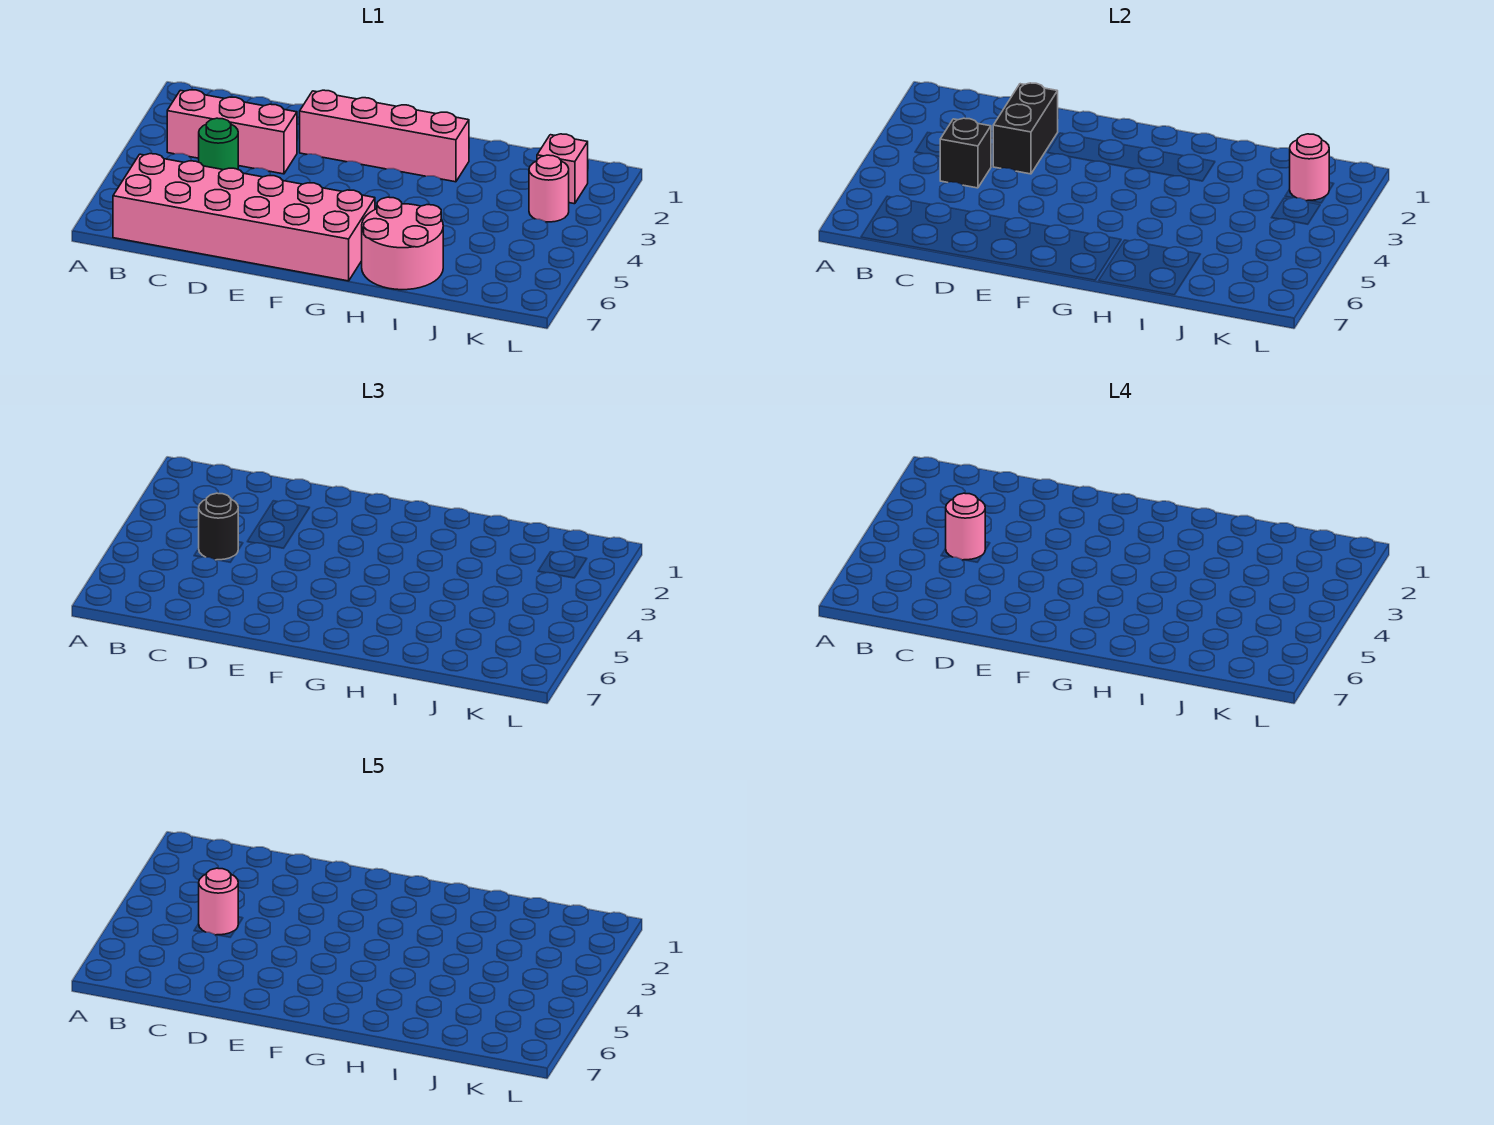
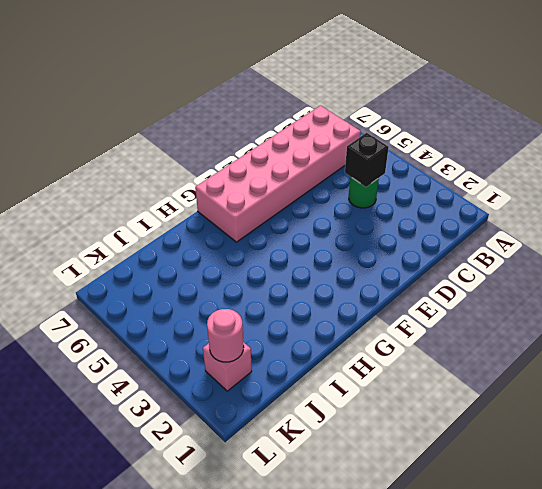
none -> pink brick B3:D3 level 1
none -> pink brick E2:H2 level 1
none -> pink round brick H6:I7 level 1

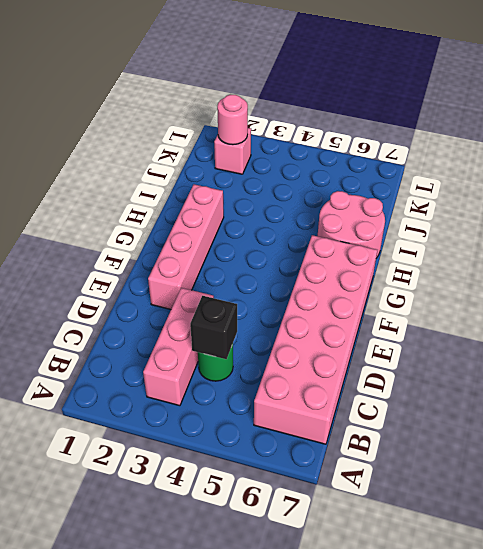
none -> pink round brick K3 level 1
none -> black brick D2:D3 level 2
none -> black round brick C4 level 3

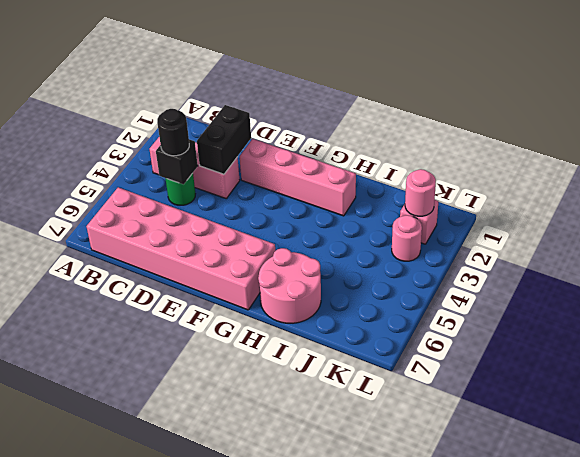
none -> pink round brick C4 level 4
none -> pink round brick C4 level 5

